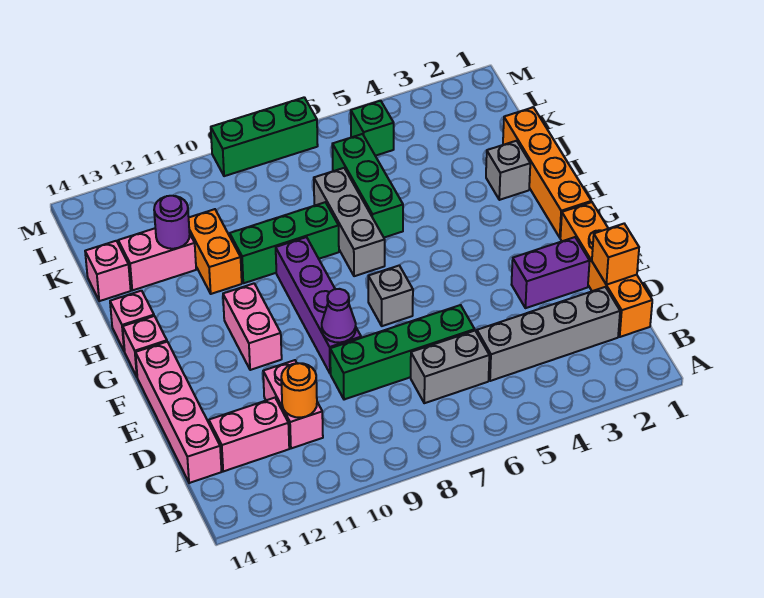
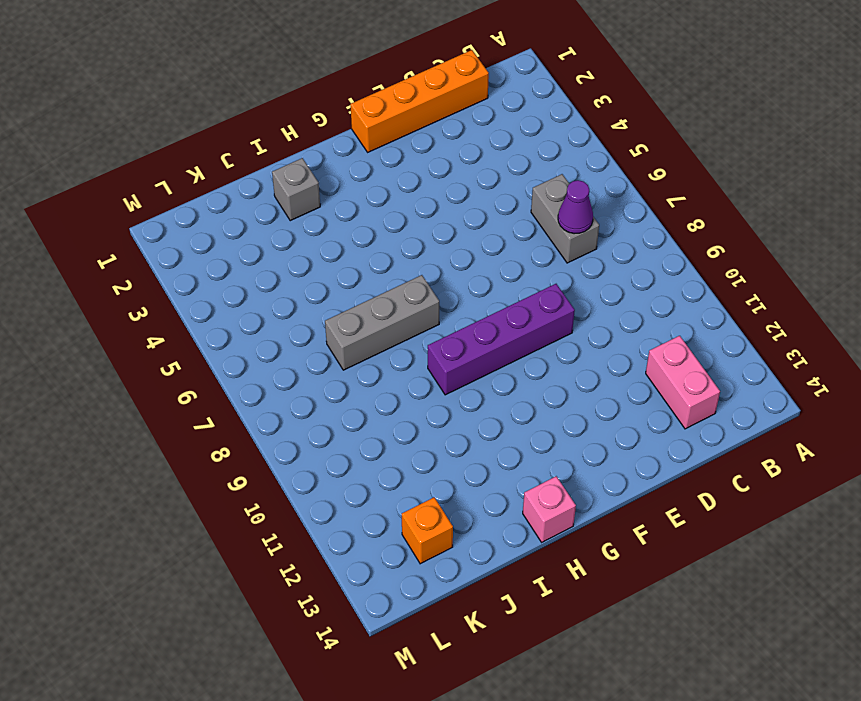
purple cone C7 level 2 -> purple cone E9 level 2
orange brick K13 level 1 -> orange brick D1 level 2
none -> grey brick C2:C5 level 1
none -> pink brick C11:D11 level 1
none -> pink brick C14:F14 level 1

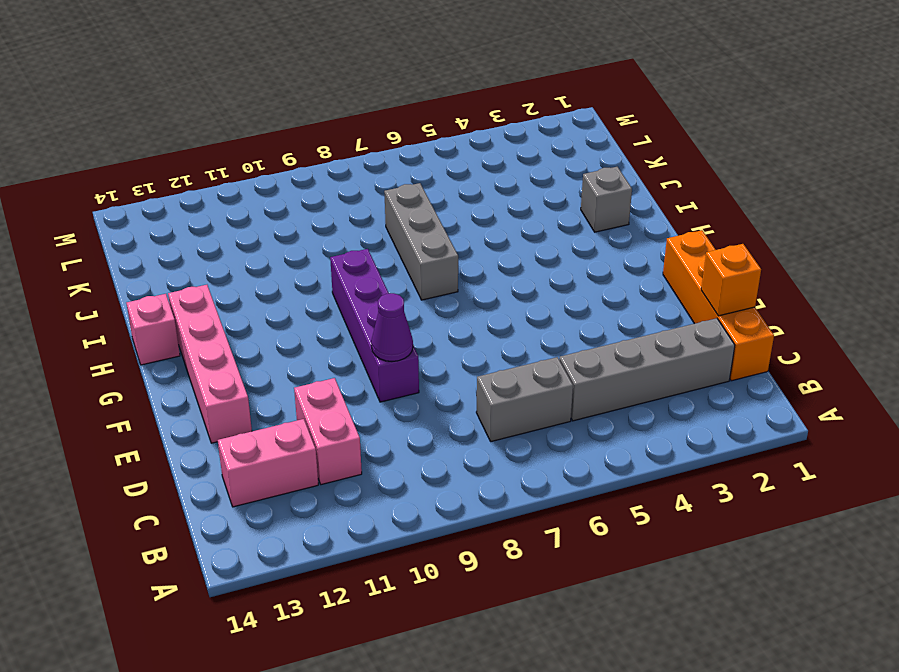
pink brick E13:H13 level 1 -> pink brick C14:F14 level 1
none -> green brick D6:D9 level 1
none -> purple brick E2:E3 level 1
none -> grey brick F7 level 1

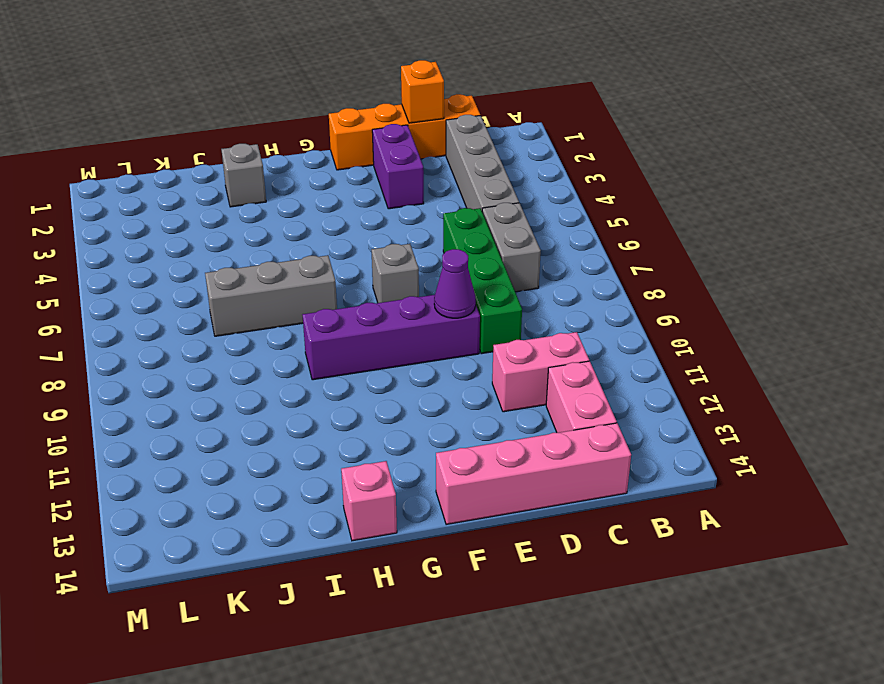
none -> pink brick F11:G11 level 1
none -> orange brick G1:J1 level 1
none -> pink brick G14 level 1

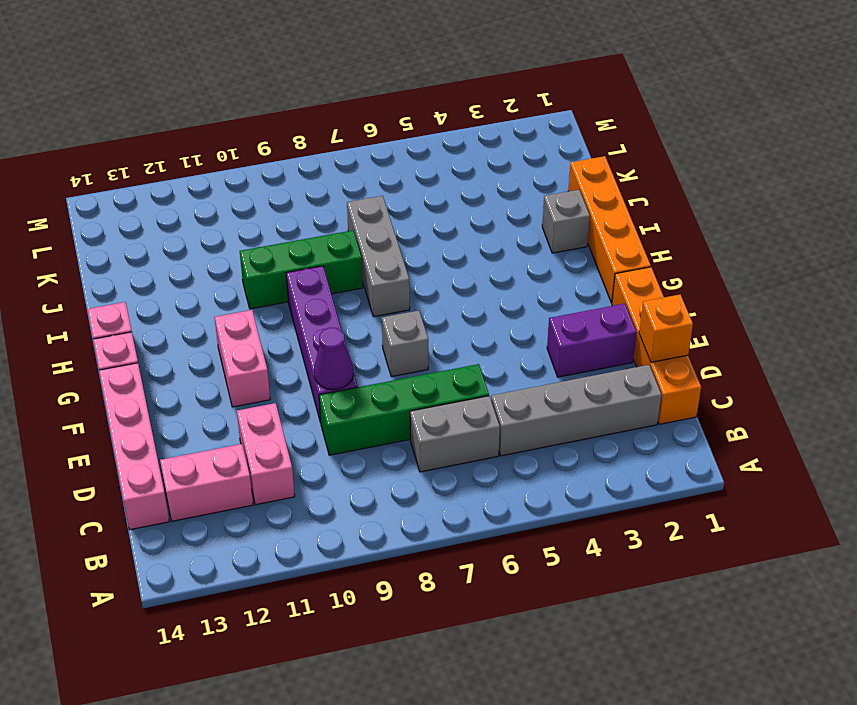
none -> green brick I6:K6 level 1
none -> orange brick I11:J11 level 1
none -> pink brick J12:J13 level 1

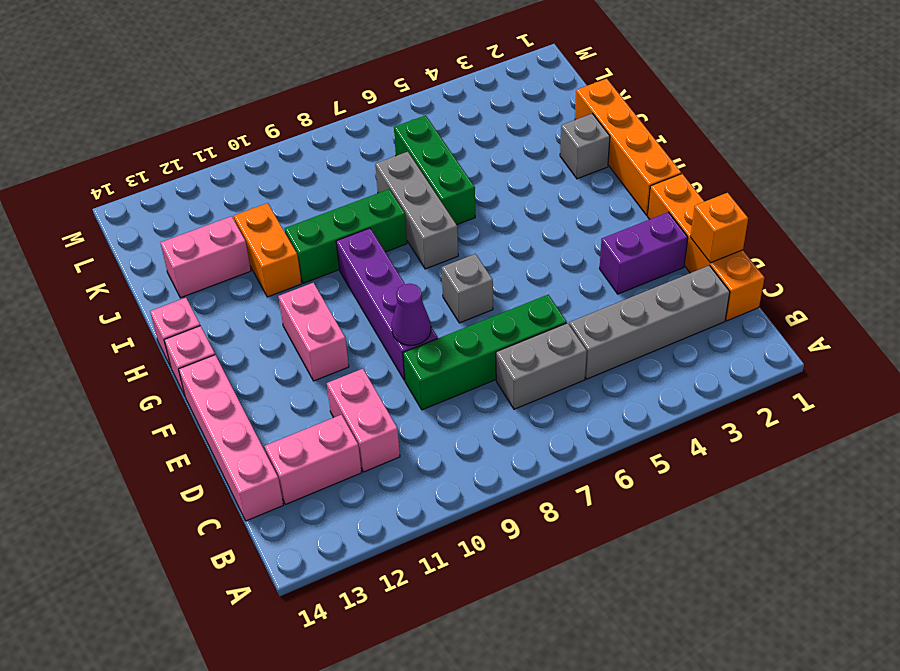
none -> pink brick J14 level 1
none -> green brick L5 level 1
none -> green brick M7:M9 level 1

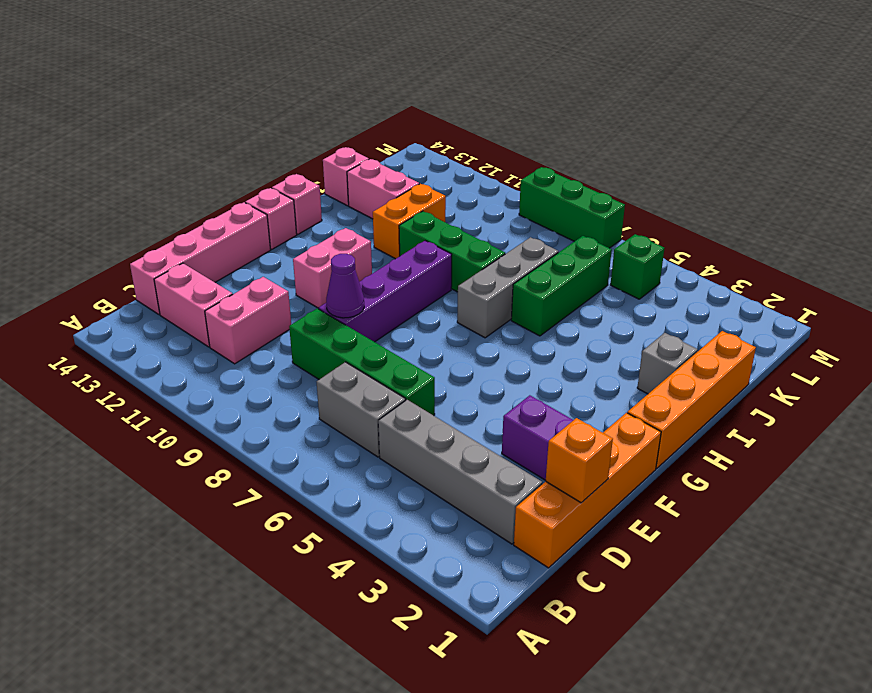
none -> grey brick F7 level 1
none -> orange round brick C11 level 2
none -> purple round brick J12 level 2

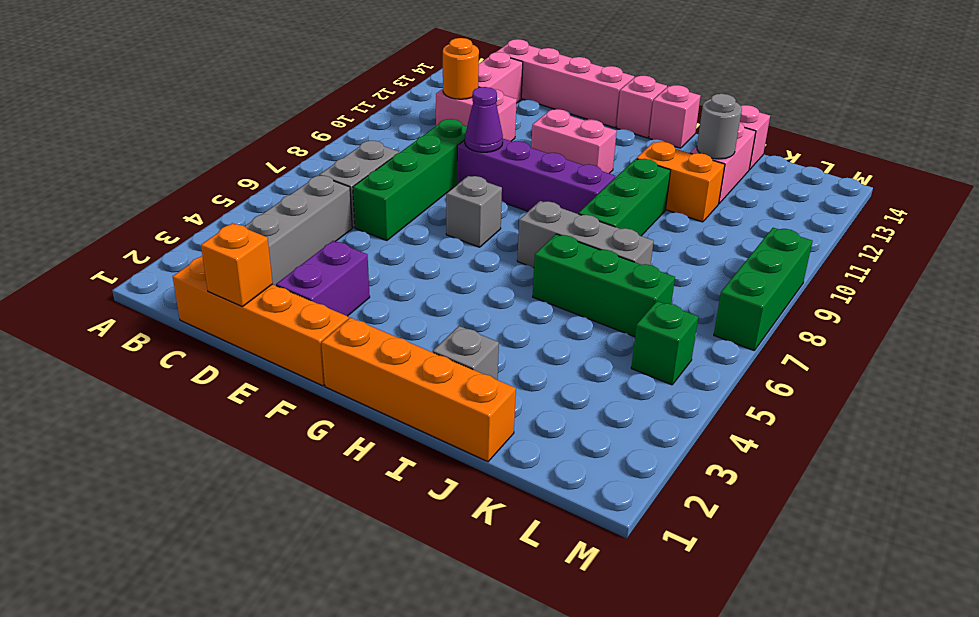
grey round brick J12 level 2 -> purple round brick J12 level 2

